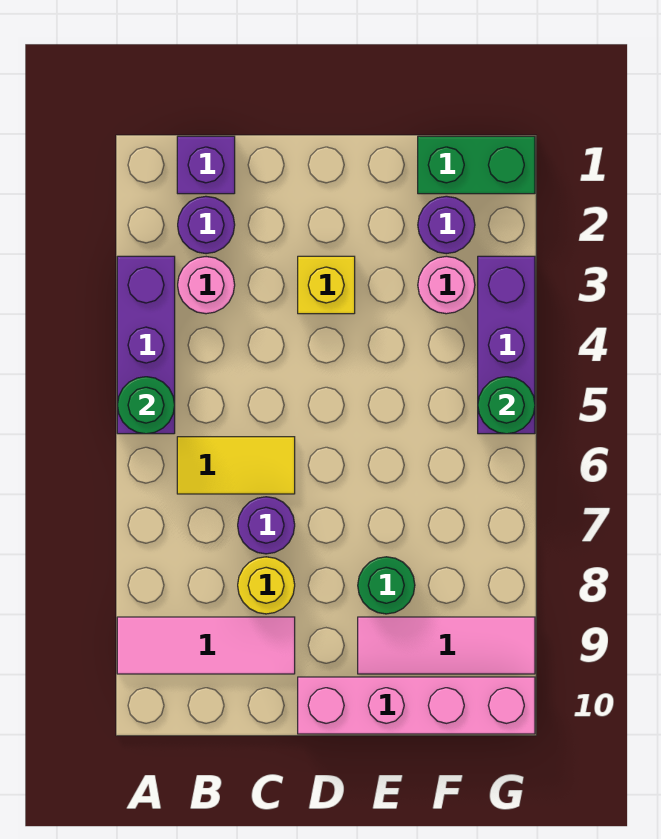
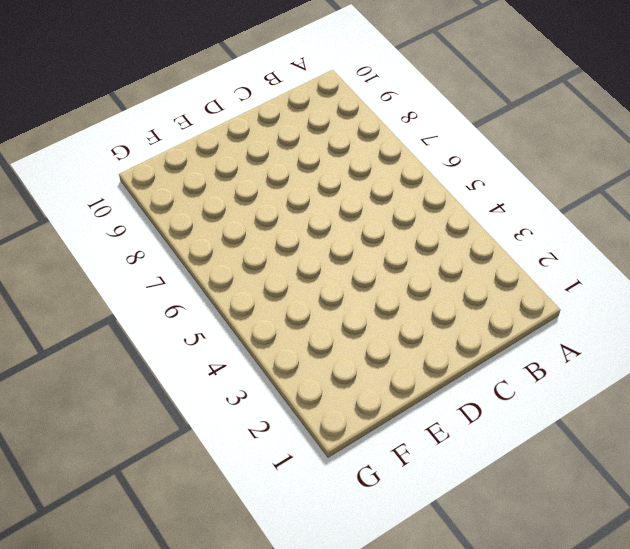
none -> purple brick A3:A5 level 1
none -> pink tile A9:C9 level 1
none -> purple brick B1 level 1

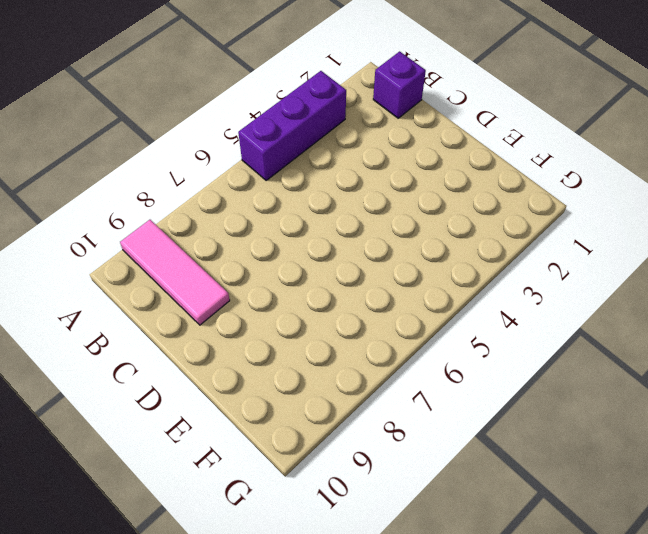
none -> purple round brick B2 level 1
none -> pink round brick B3 level 1
none -> yellow tile B6:C6 level 1

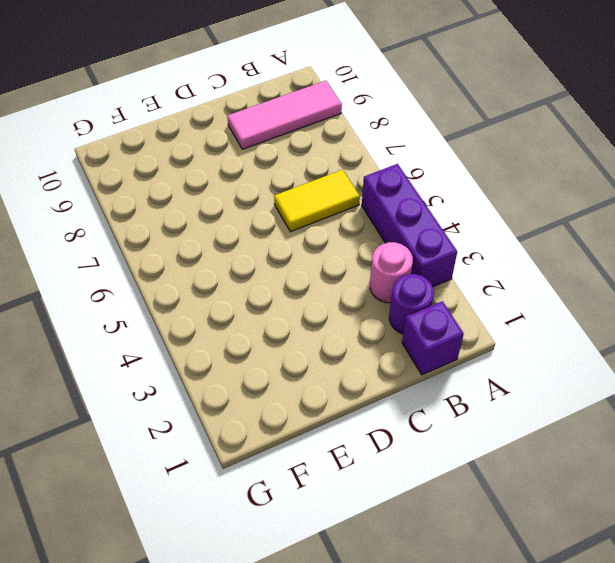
none -> purple round brick C7 level 1
none -> yellow round brick C8 level 1
none -> yellow brick D3 level 1

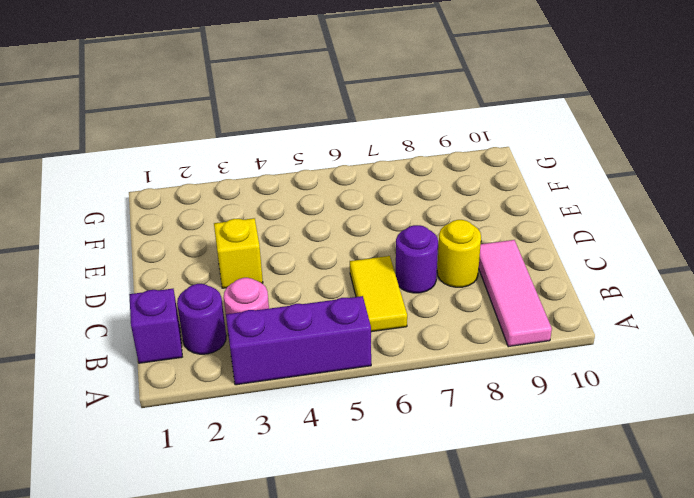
none -> pink brick D10:G10 level 1
none -> green round brick E8 level 1
none -> pink tile E9:G9 level 1

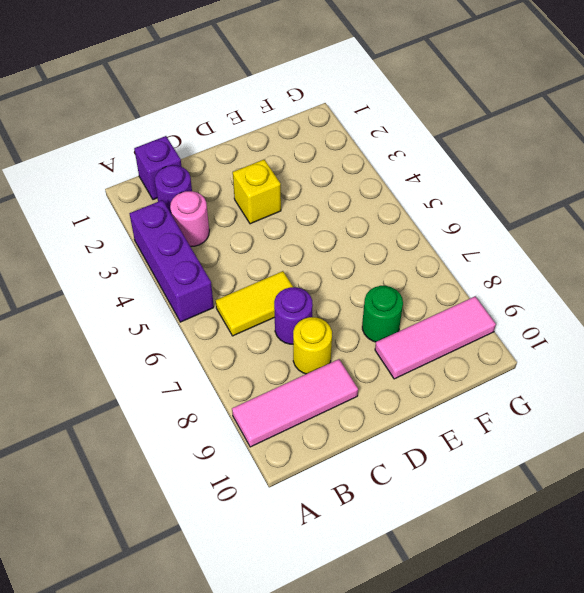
none -> pink brick D10:G10 level 1
none -> green brick F1:G1 level 1
none -> purple round brick F2 level 1

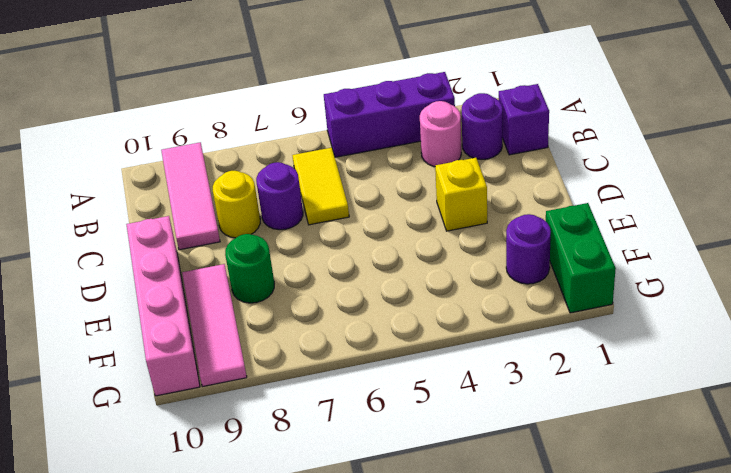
none -> pink round brick F3 level 1
none -> purple brick G3:G5 level 1
none -> green round brick A5 level 2

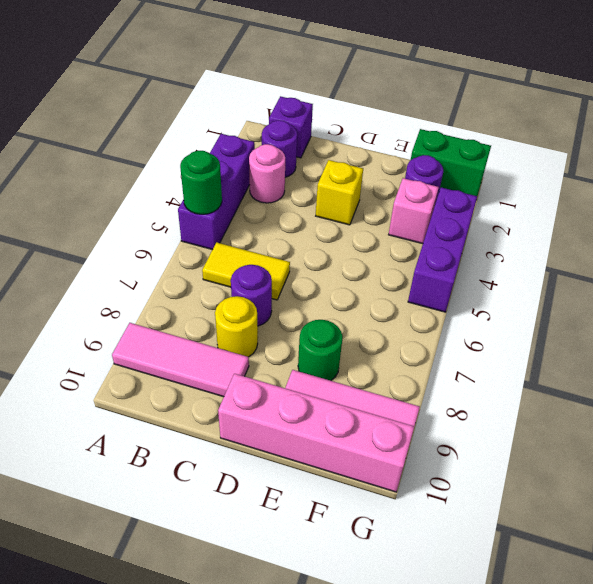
pink brick F3 level 1 -> pink round brick F3 level 1
none -> green round brick G5 level 2

